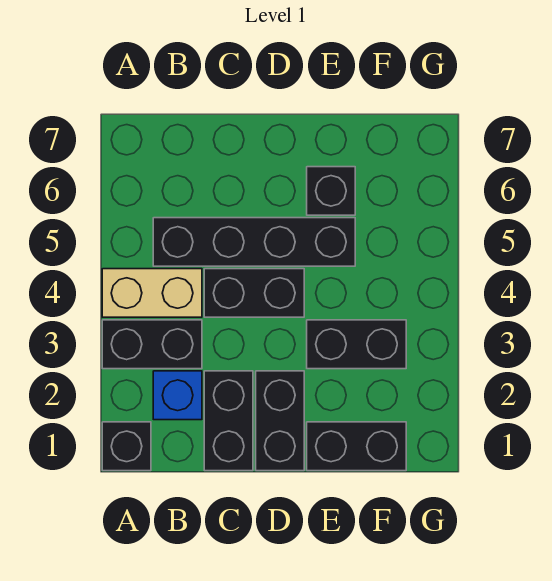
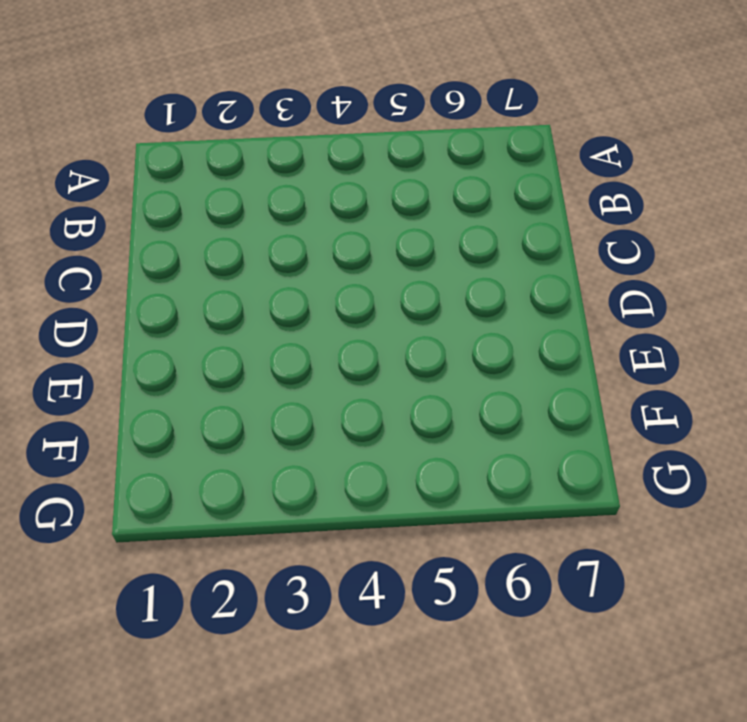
none -> black brick A1 level 1
none -> black brick A3:B3 level 1

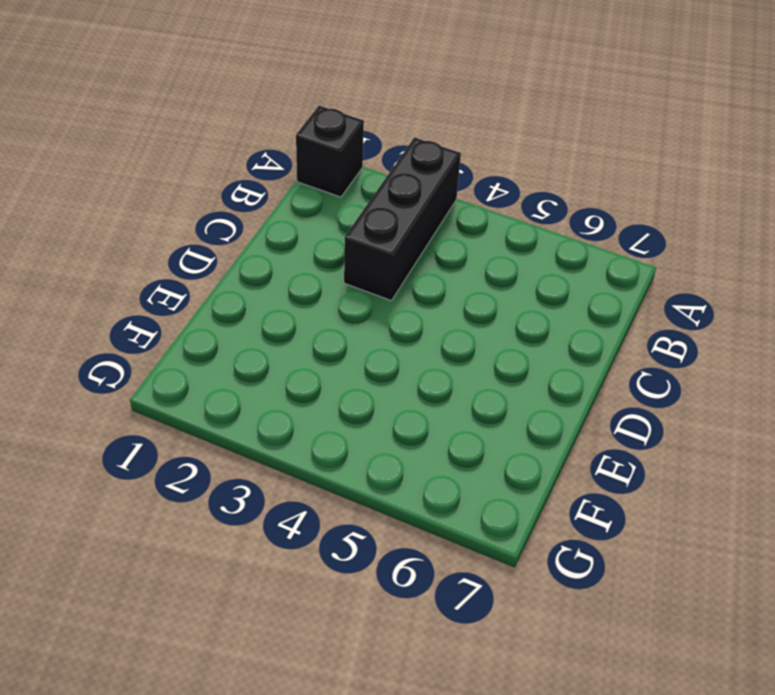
black brick A3:C3 level 1 -> black brick A3:B3 level 1
none -> tan brick A4:B4 level 1
none -> blue brick B2 level 1

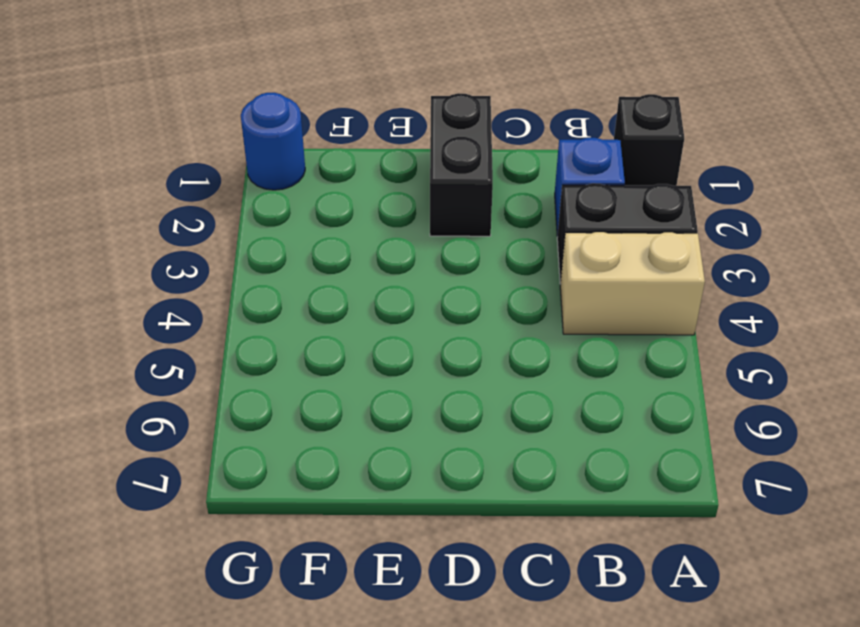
blue round brick G1 level 1 -> none
none -> black brick B5:E5 level 1
none -> black brick C1:C2 level 1

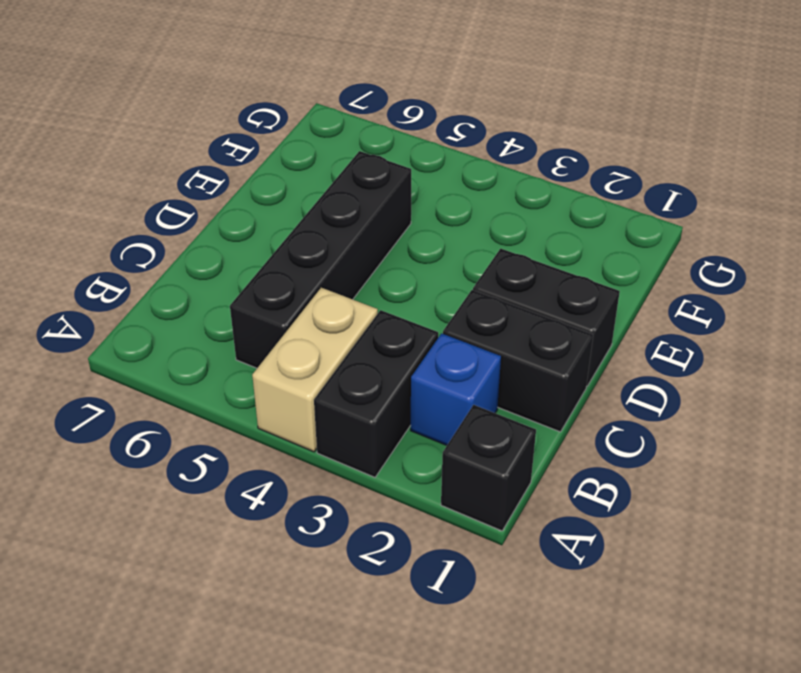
none -> black brick C4:D4 level 1
none -> black brick E1:F1 level 1

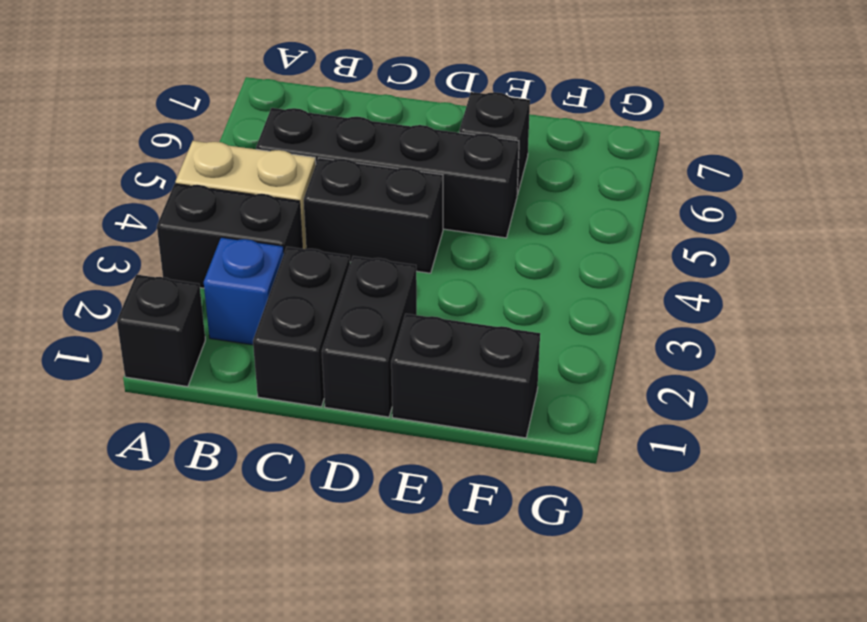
none -> black brick E3:F3 level 1

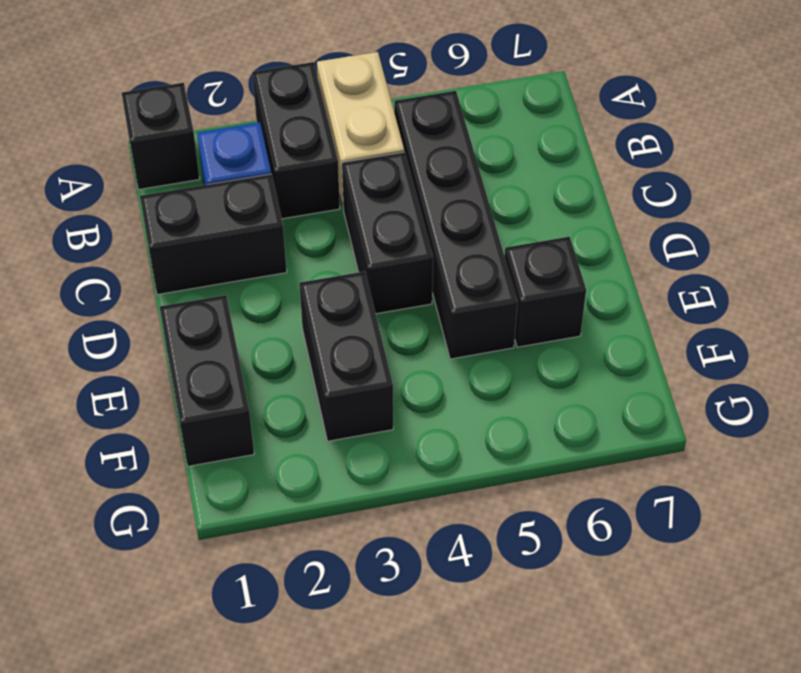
none -> black brick D1:D2 level 1

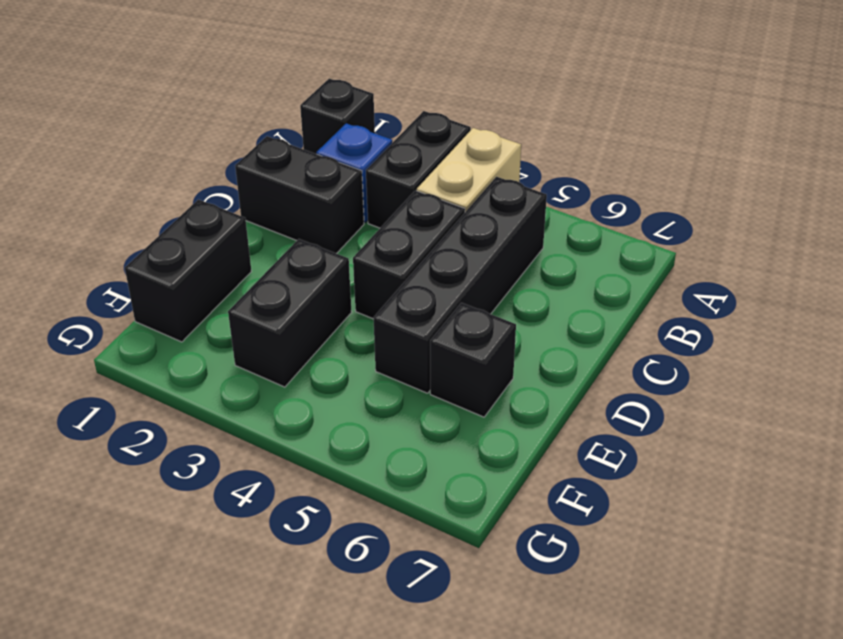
none -> black brick D1:D2 level 1

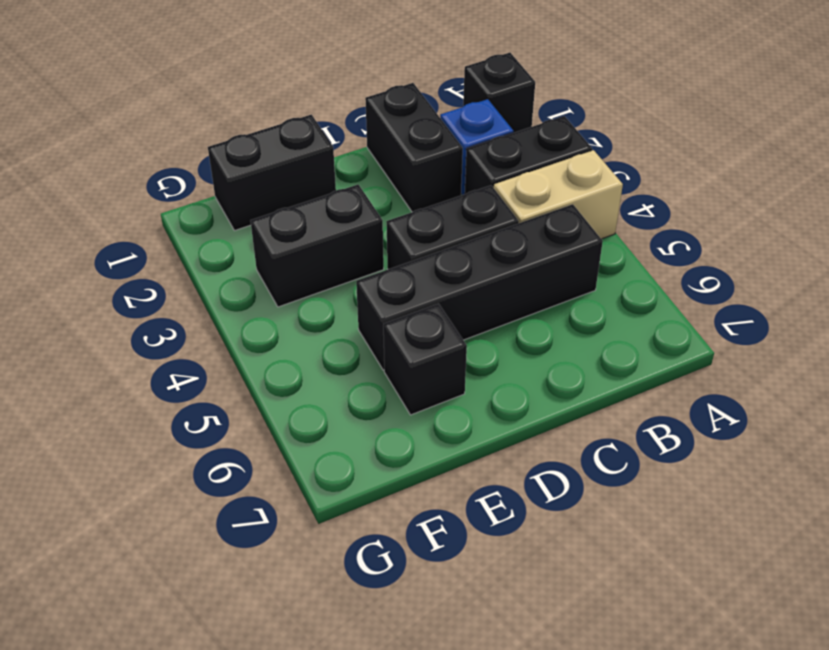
none -> black brick D1:D2 level 1

